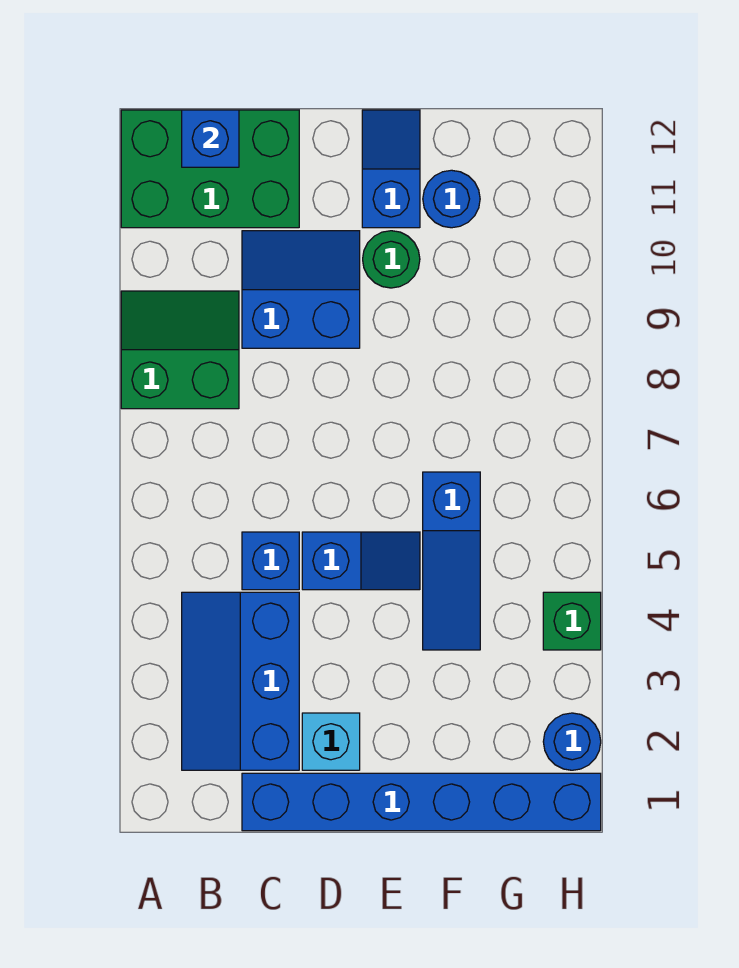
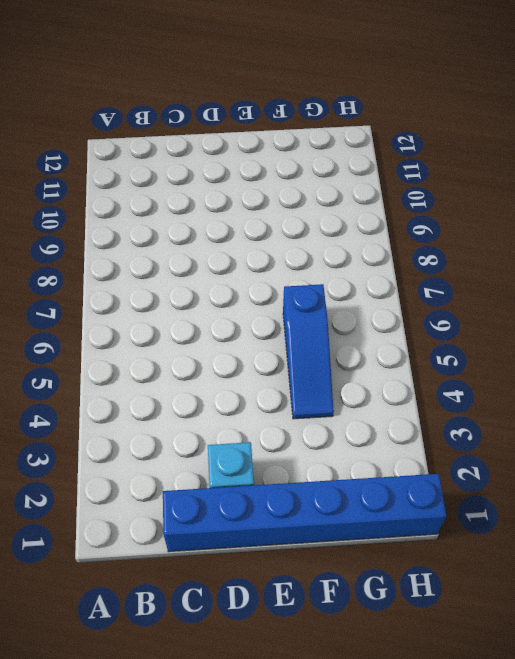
none -> green slope A8:B9 level 1 top 8
none -> green brick A11:C12 level 1
none -> blue slope B2:C4 level 1 top C

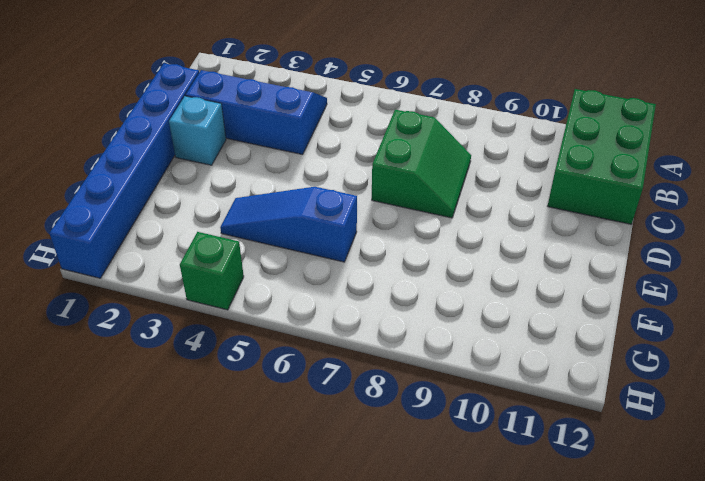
green slope C7:D8 level 1 top 7 -> green slope A8:B9 level 1 top 8
none -> blue brick C5 level 1
none -> blue slope C9:D10 level 1 top 9
none -> blue slope D5:E5 level 1 top D

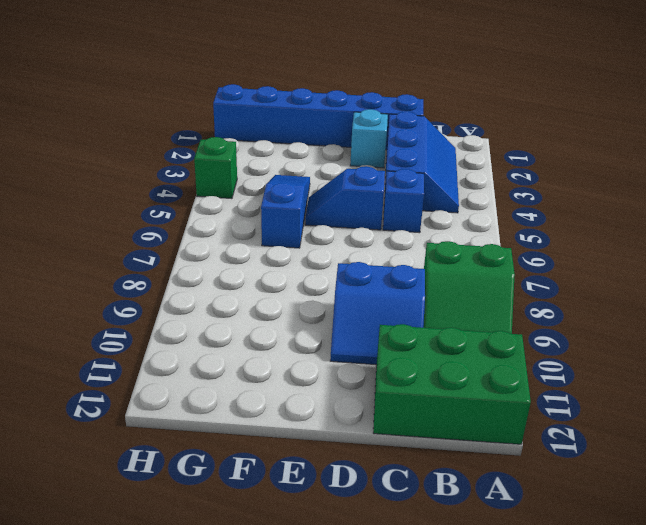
none -> green round brick E10 level 1
none -> blue slope E11:E12 level 1 top 11
none -> blue round brick F11 level 1

